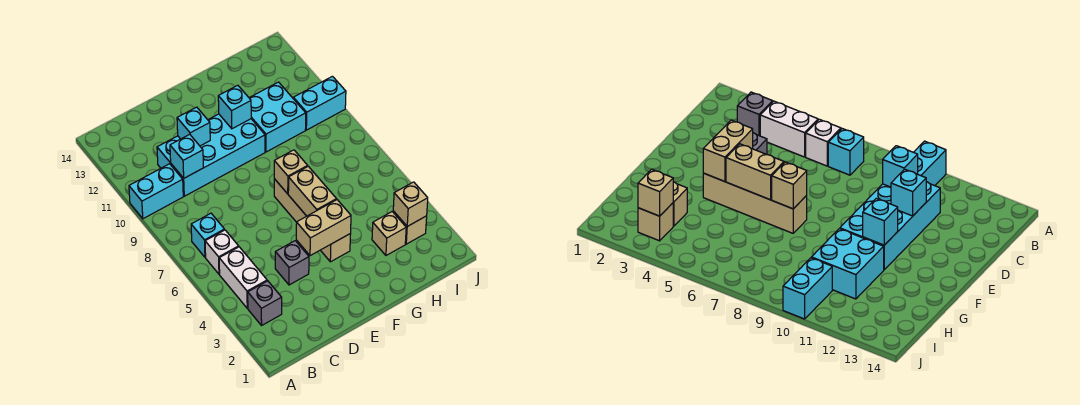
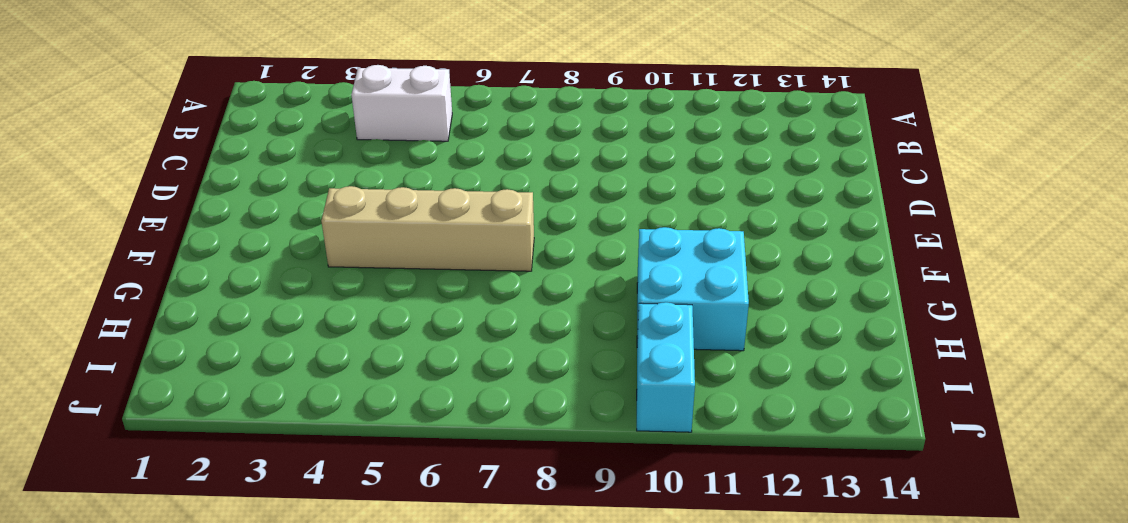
none -> cyan brick A10:B10 level 1
none -> grey brick B3 level 1
none -> white brick B6 level 1

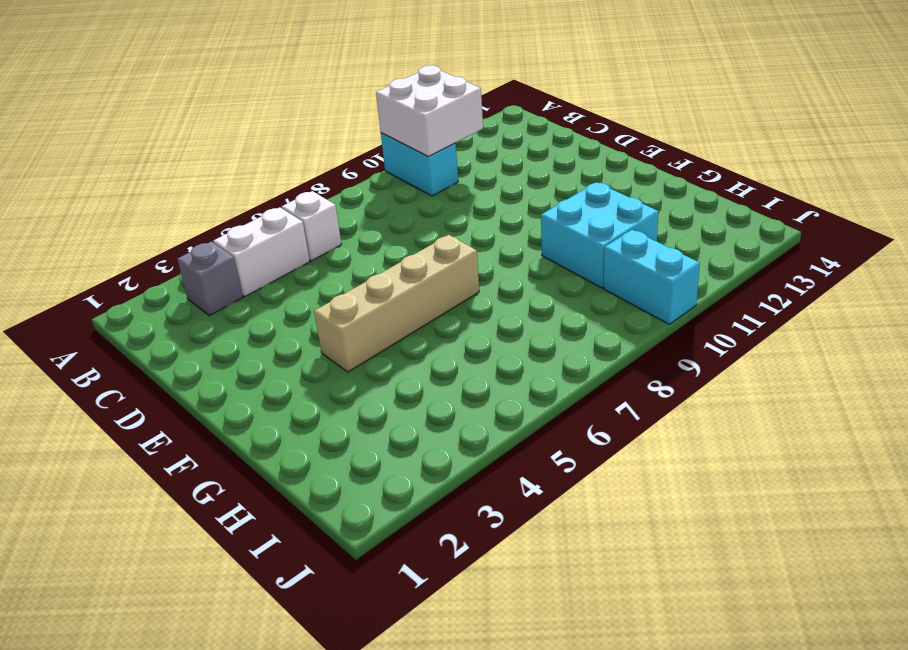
white brick A10:B11 level 2 -> none
none -> cyan brick B7 level 1
none -> cyan brick C10:F11 level 1
none -> grey brick D4 level 1

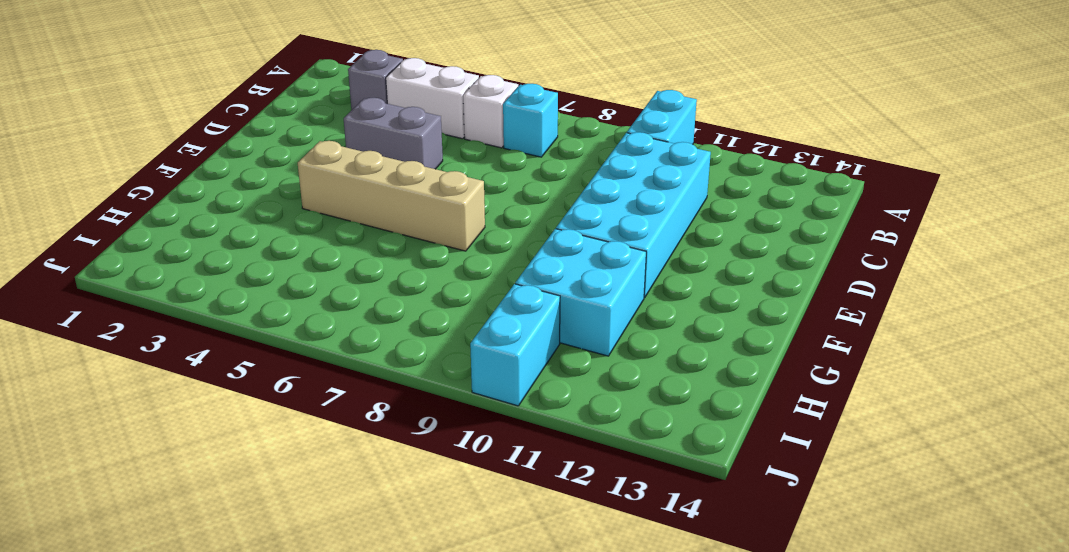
grey brick D4:D5 level 1 -> grey brick D4 level 1
none -> tan brick H3 level 1
none -> tan brick I3 level 1
none -> cyan brick C10 level 2

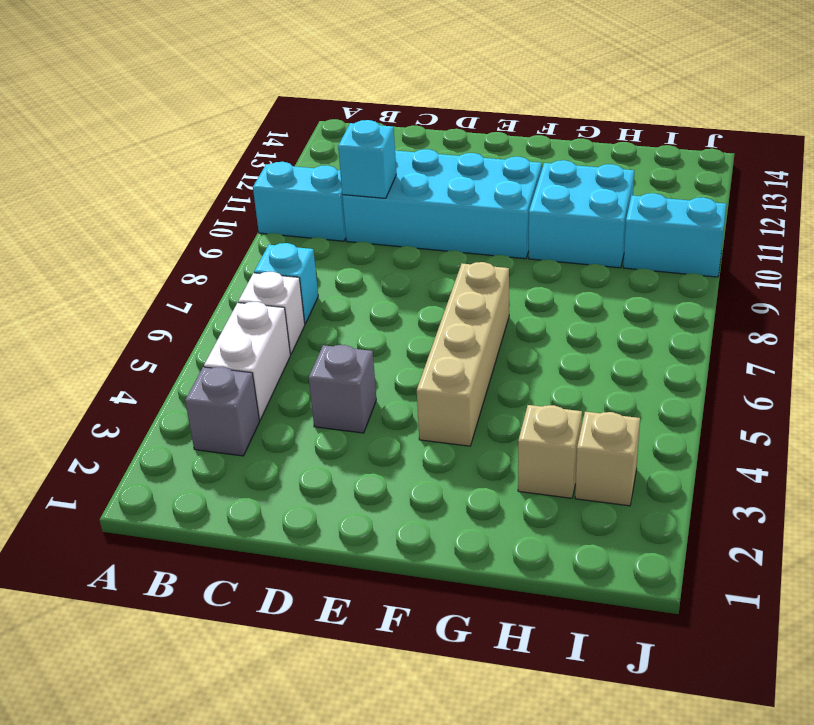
none -> cyan brick D11 level 2
none -> tan brick E4:F4 level 2
none -> tan brick F5:F6 level 2

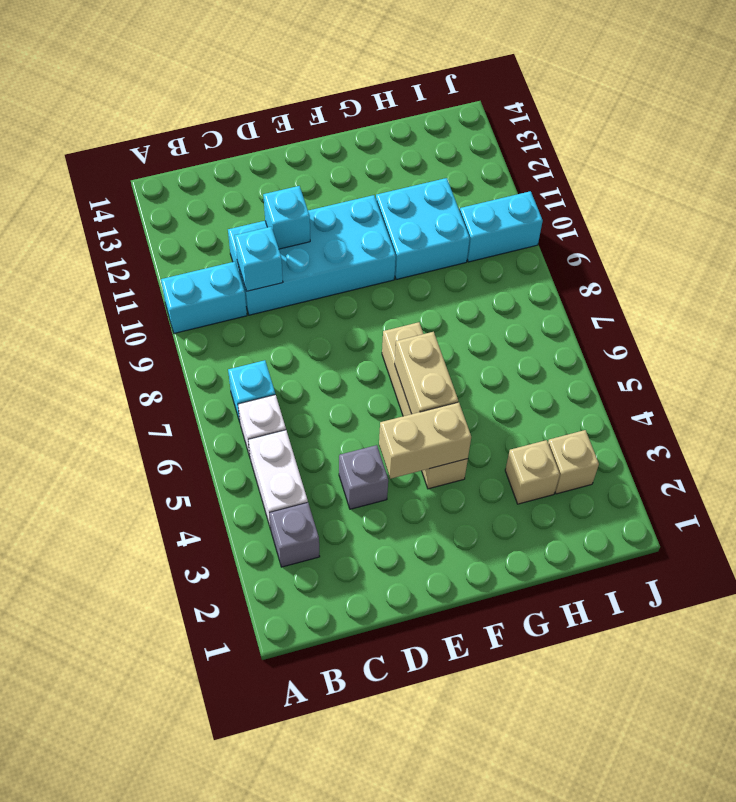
none -> tan brick F7 level 2
none -> cyan brick F11 level 2
none -> tan brick I3 level 2

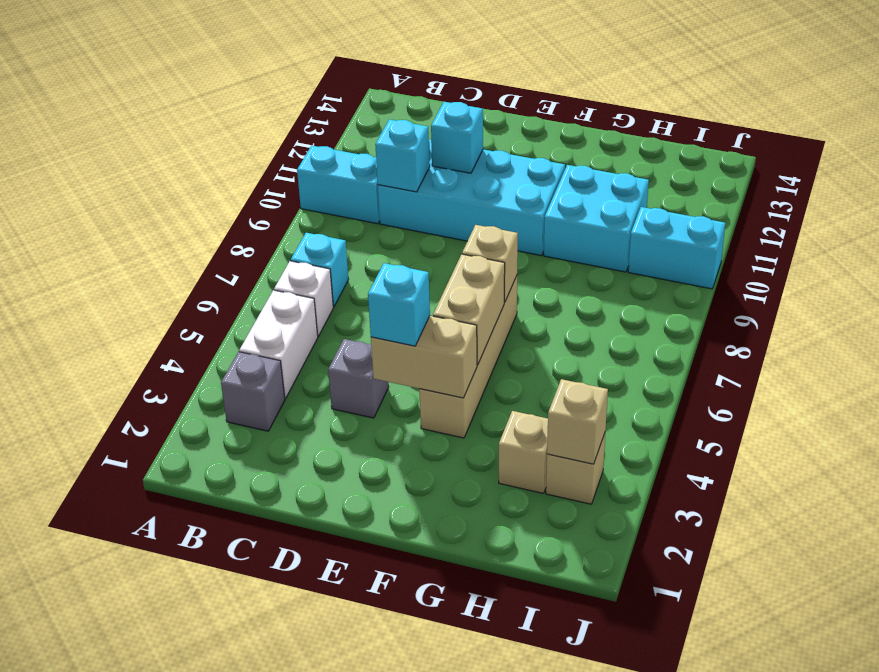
cyan brick E4 level 3 -> cyan brick F11 level 2

